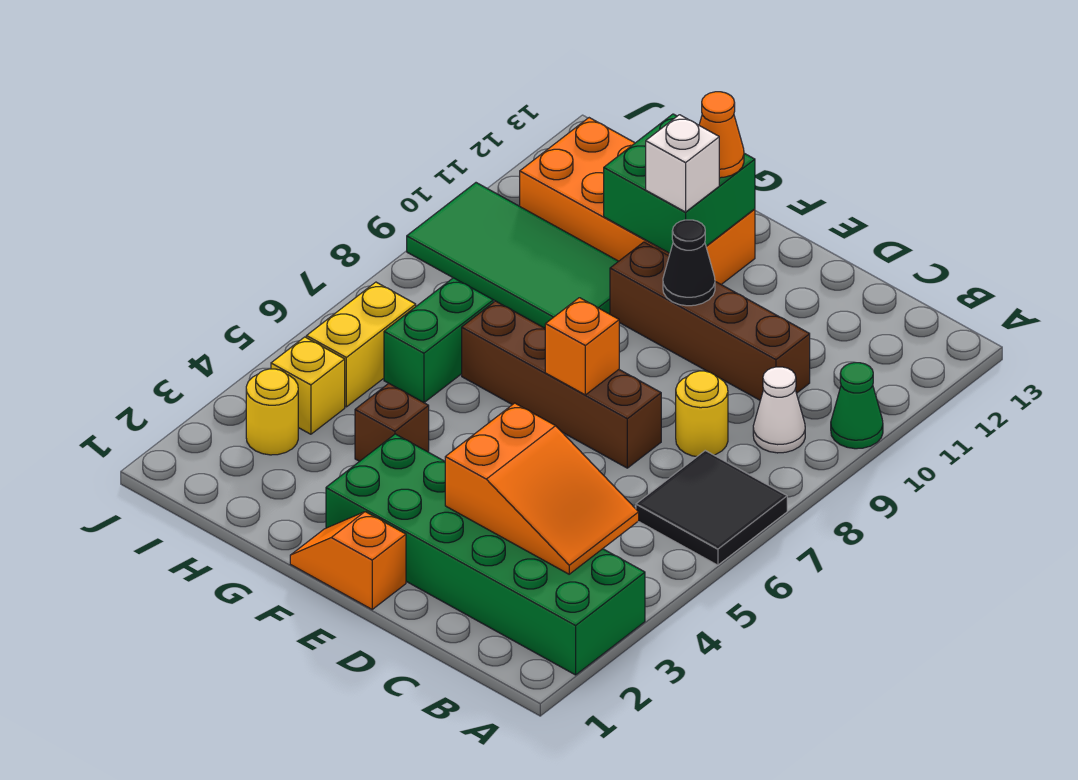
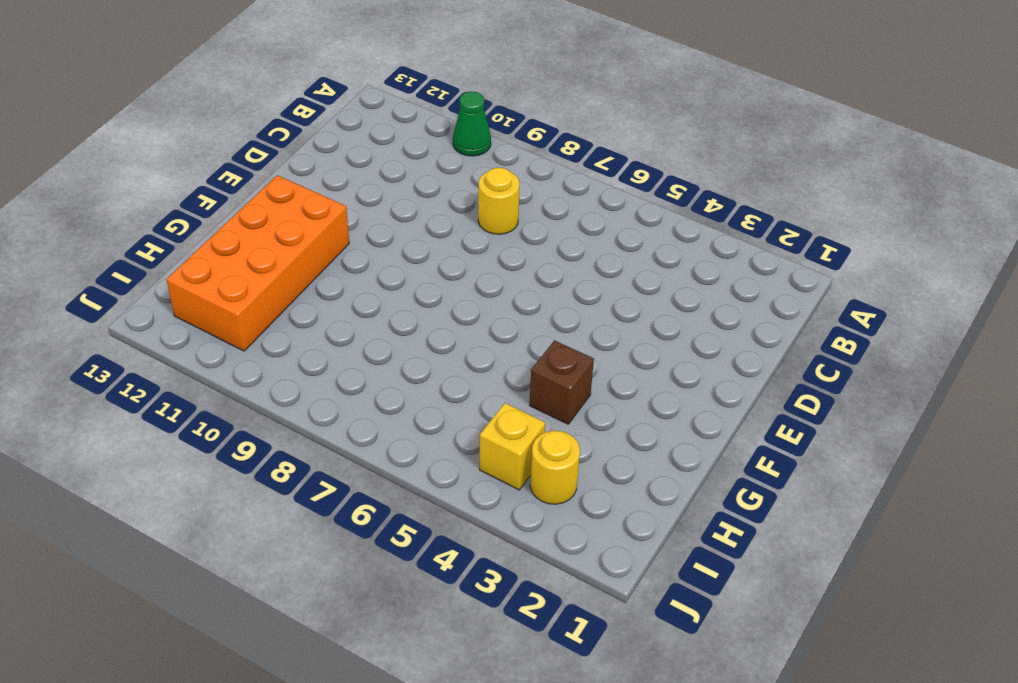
none -> green brick A2:F3 level 1
none -> black tile A6:B7 level 1
none -> white cone B9 level 1

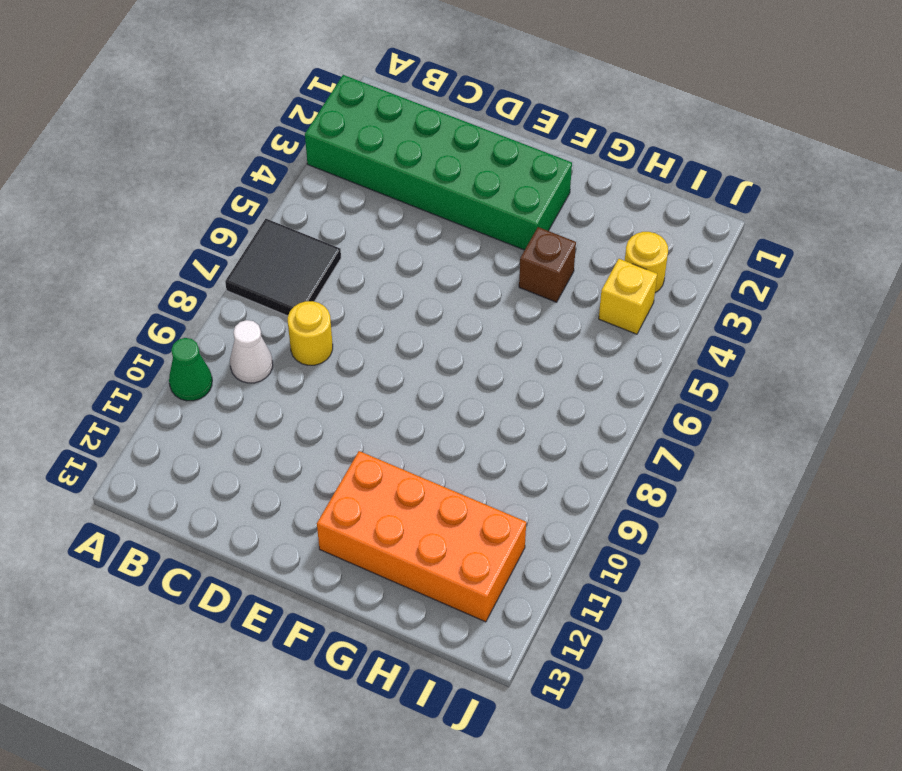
none -> brown brick C10:F10 level 1
none -> brown brick D7:G7 level 1
none -> orange slope E1:F1 level 1 top E

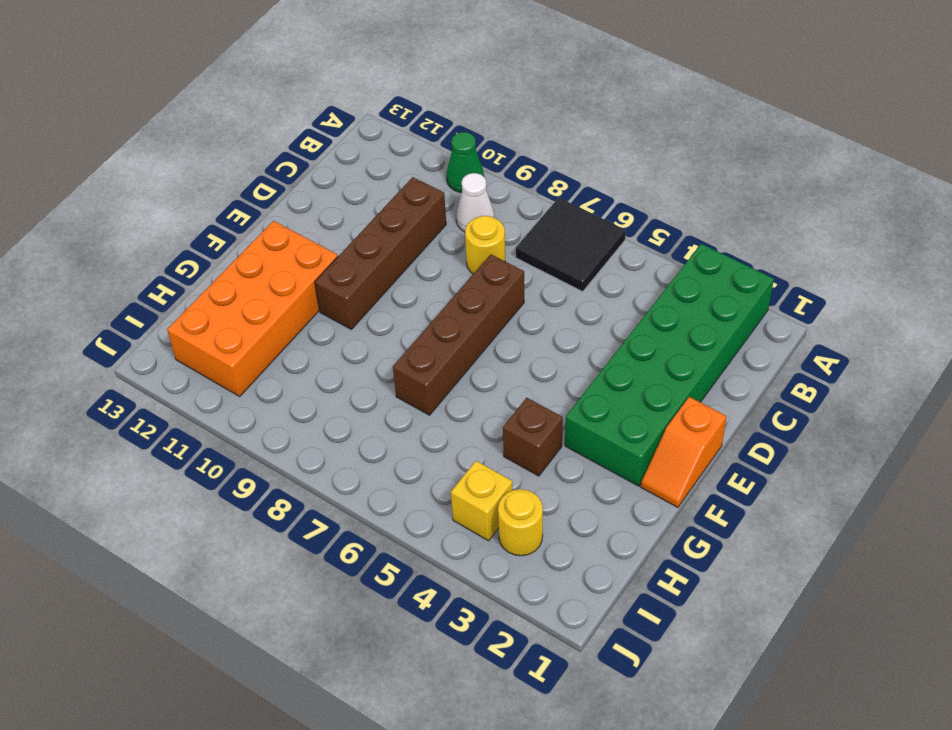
none -> green tile G9:J10 level 1
none -> green brick H6:H7 level 1
none -> yellow brick I5:I6 level 1

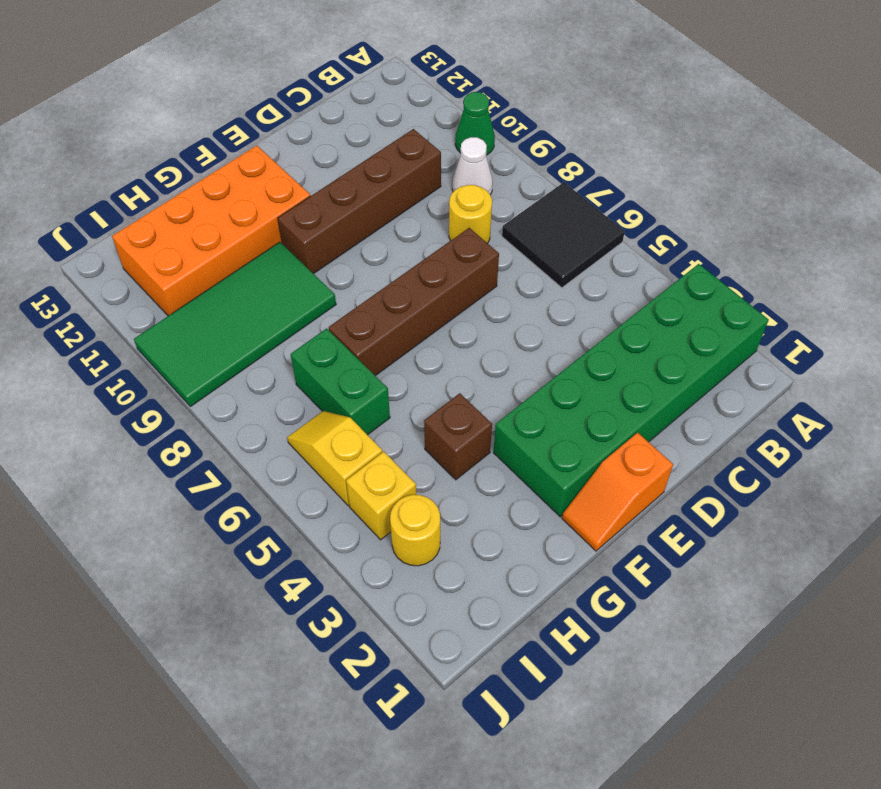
yellow slope I5:I6 level 1 top 5 -> yellow brick I5:I6 level 1
none -> orange slope B3:D4 level 2 top D
none -> orange brick E7 level 2
none -> black cone E10 level 2

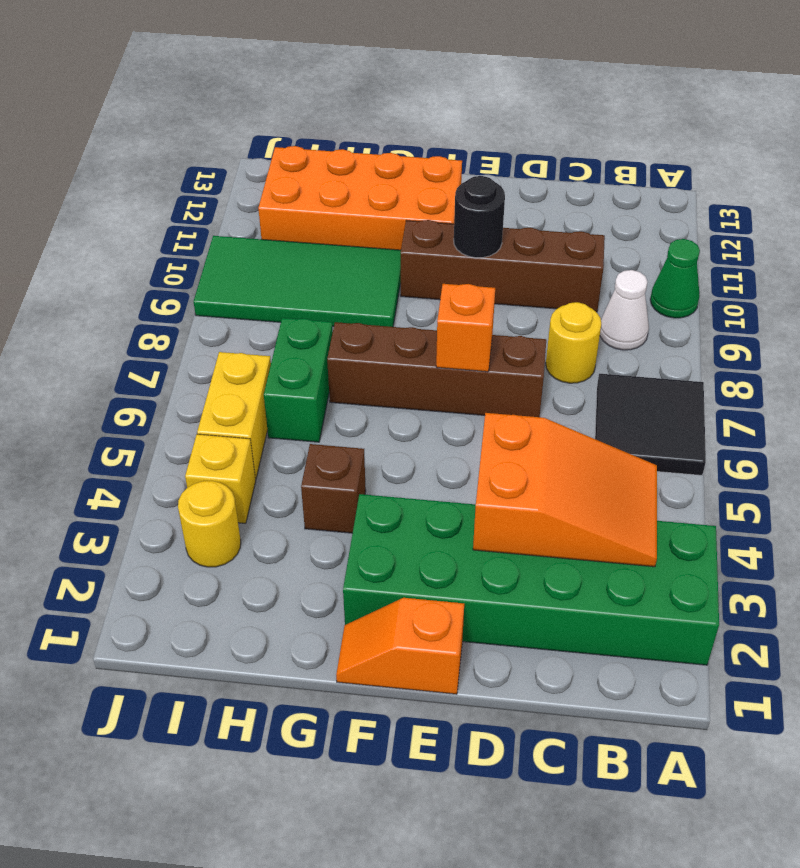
black round brick E10 level 2 -> black cone E10 level 2
none -> green brick F11:G12 level 2
none -> white brick F11 level 3
none -> orange cone F12 level 3

